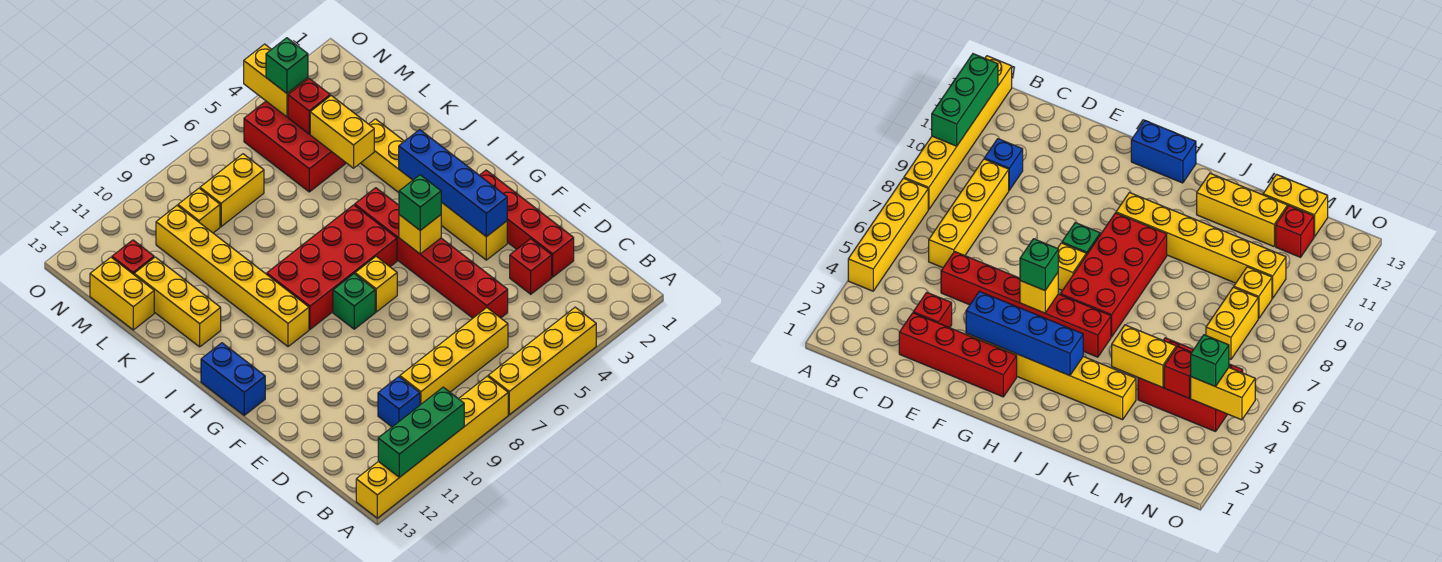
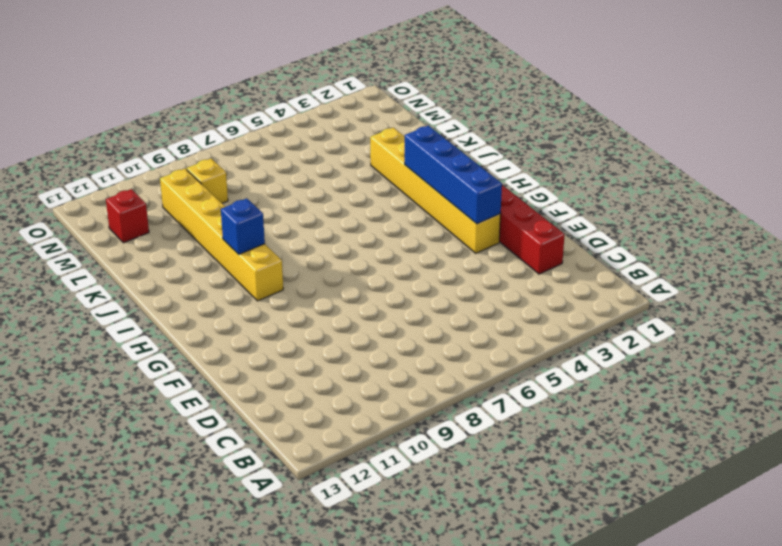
blue brick I10 level 2 -> blue brick C10 level 1
none -> yellow brick A4:A7 level 1
none -> yellow brick A8:A13 level 1
none -> yellow brick C6:C9 level 1

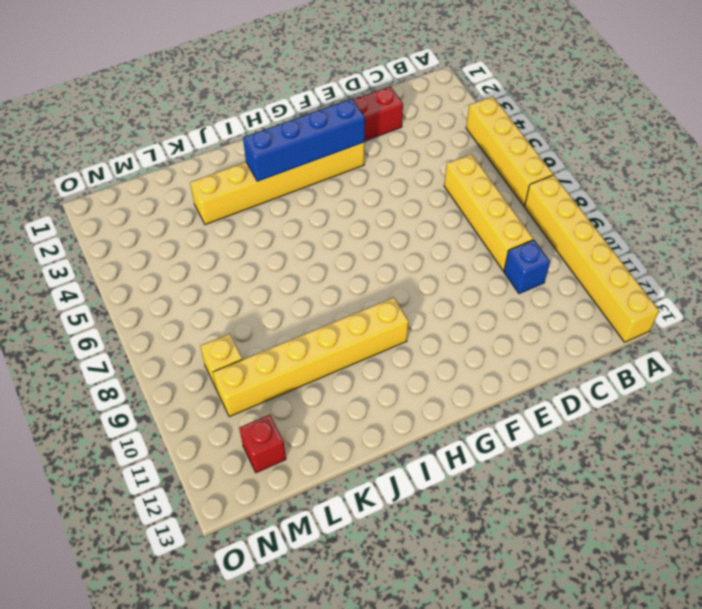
none -> red brick D3 level 1
none -> red brick D5:I5 level 1
none -> yellow brick G7 level 1

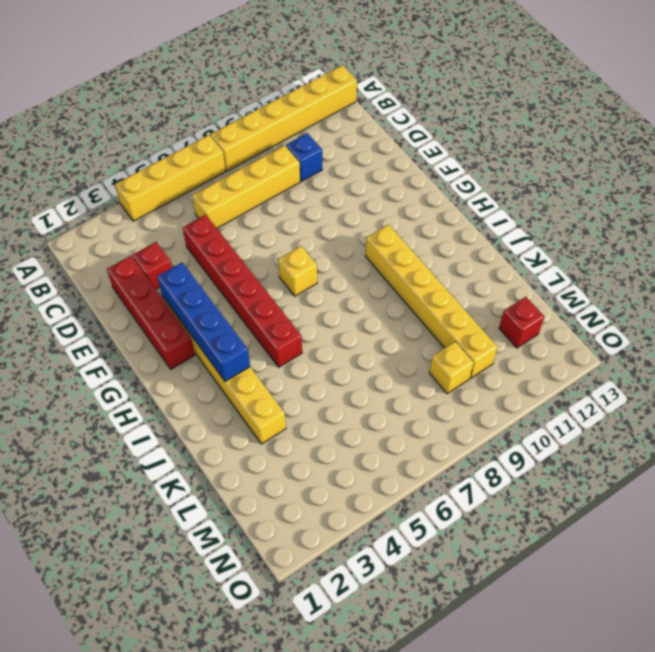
none -> green brick G8 level 1
none -> blue brick G13:H13 level 1
none -> red brick H6:I9 level 1

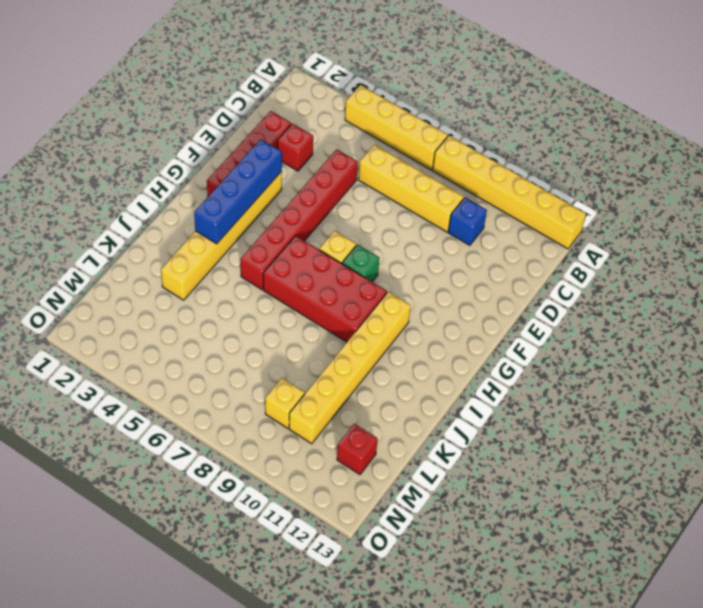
none -> blue brick G13:H13 level 1
none -> yellow brick J12:L12 level 1
none -> red brick L4:N5 level 1

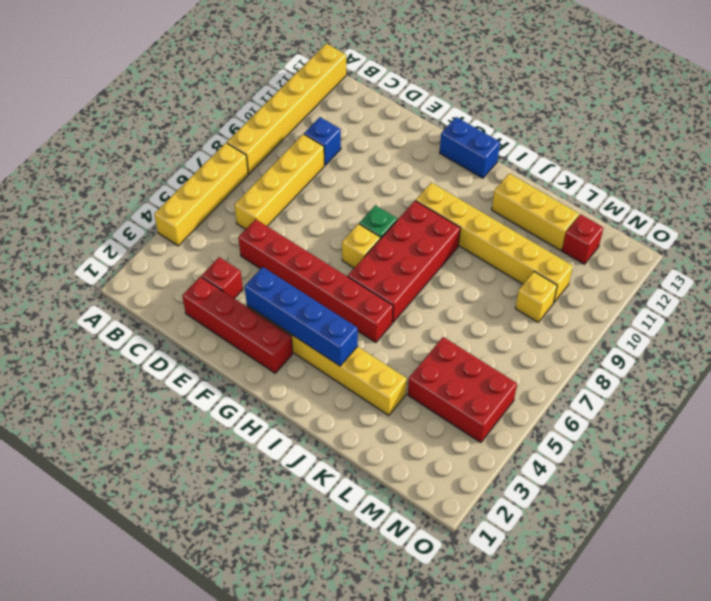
none -> yellow brick L13:M13 level 1
none -> yellow brick M7:M8 level 1
none -> green brick A10:A12 level 2

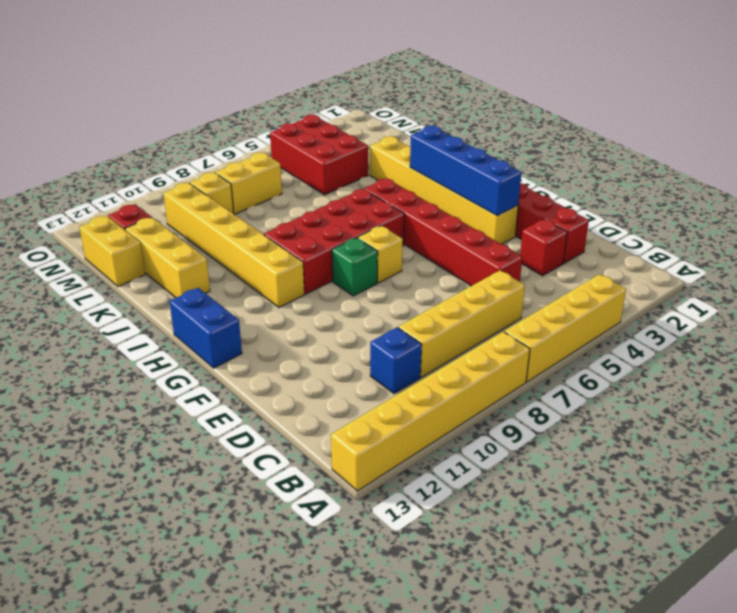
none -> green brick A10:A12 level 2
none -> yellow brick G5 level 2
none -> yellow brick K4:L4 level 2

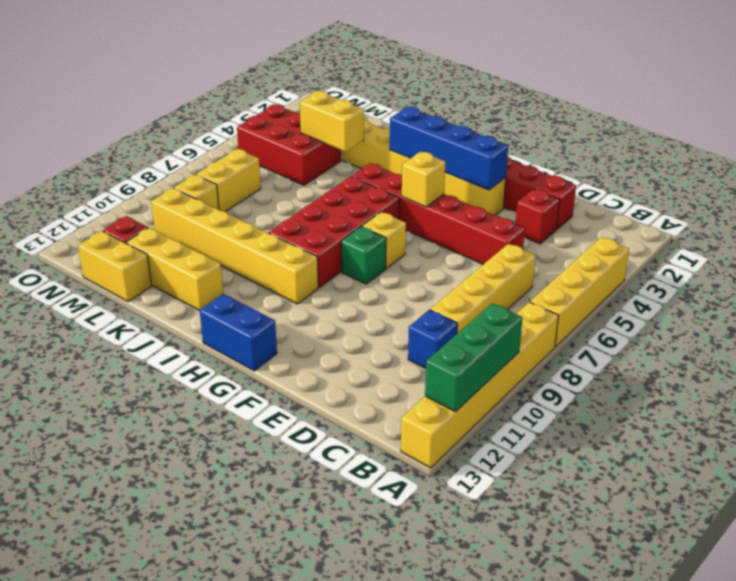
none -> red brick M4 level 2
none -> yellow brick N4:O4 level 2
none -> green brick G5 level 3

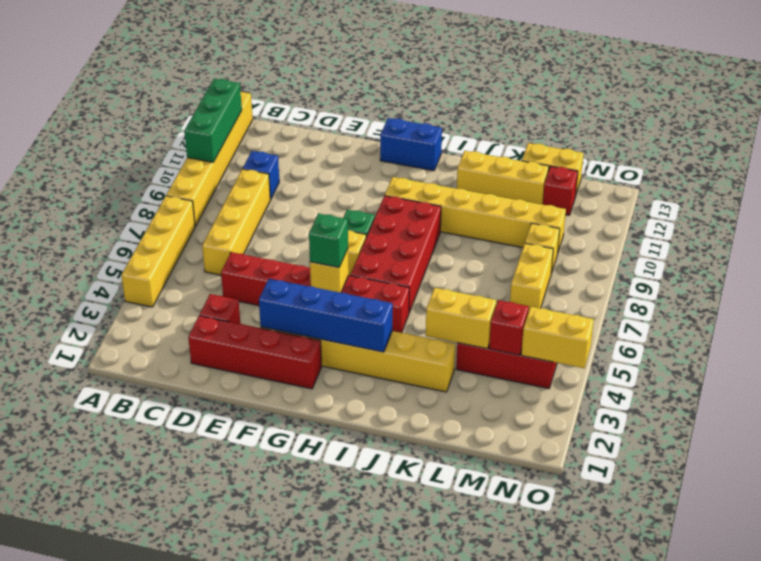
none -> green brick N4 level 3

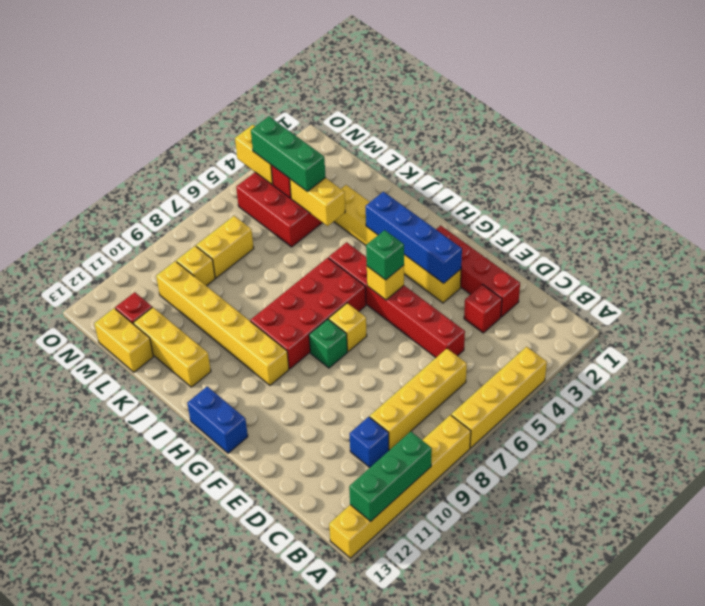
green brick L4:N4 level 3 -> green brick N4 level 3

